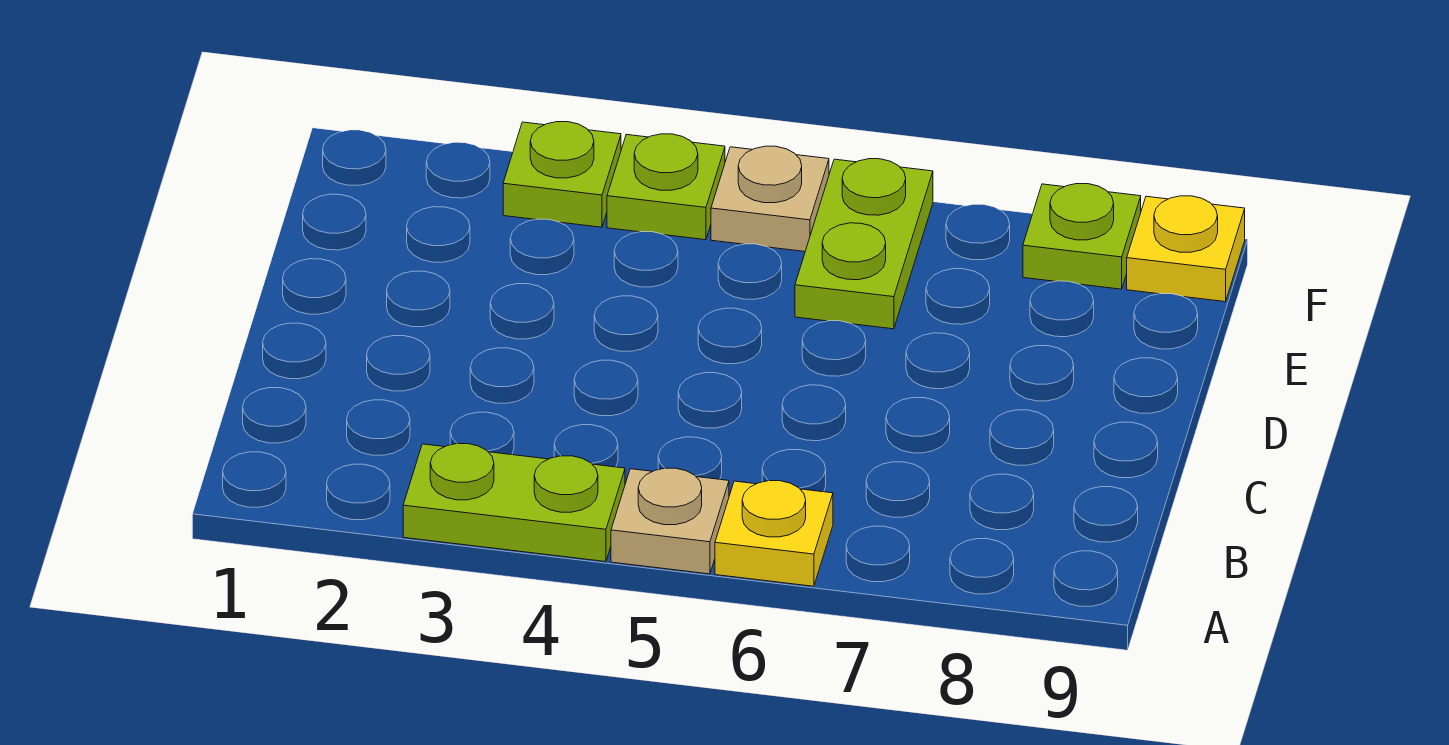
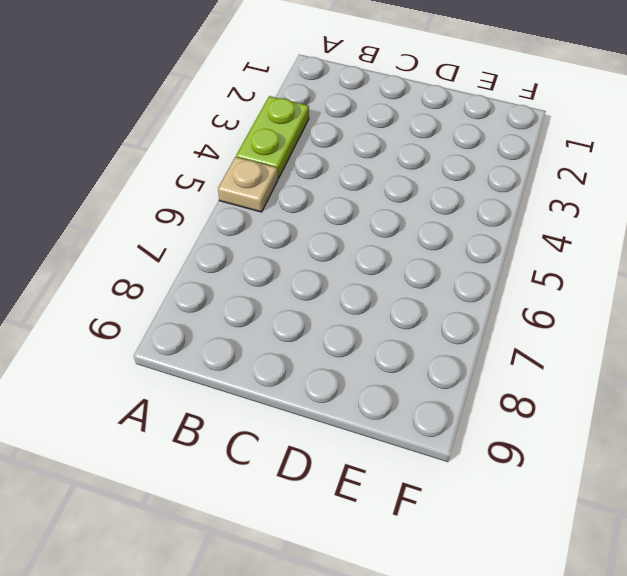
none -> yellow plate A6 level 1
none -> lime plate E6:F6 level 1

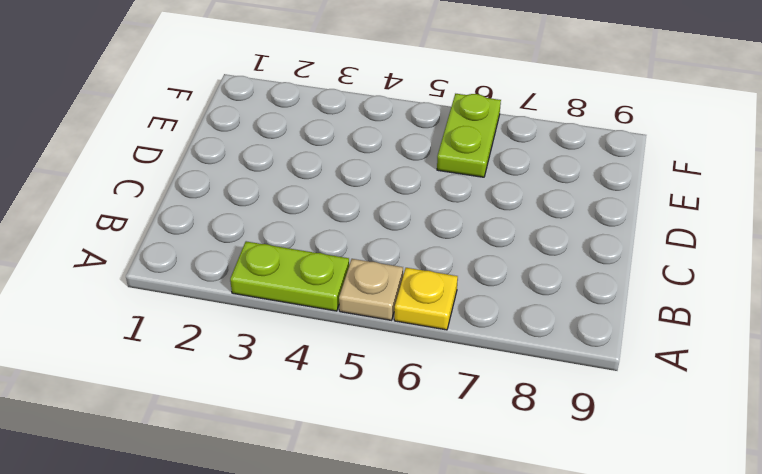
none -> lime plate F3 level 1
none -> lime plate F4 level 1

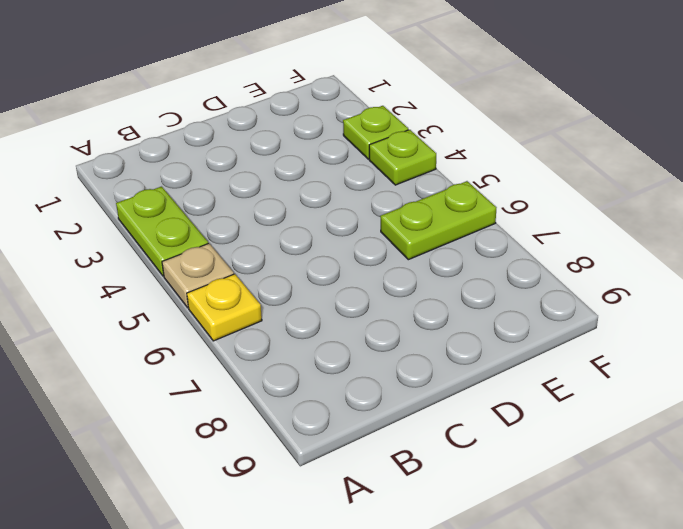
none -> tan plate F5 level 1
none -> lime plate F8 level 1

